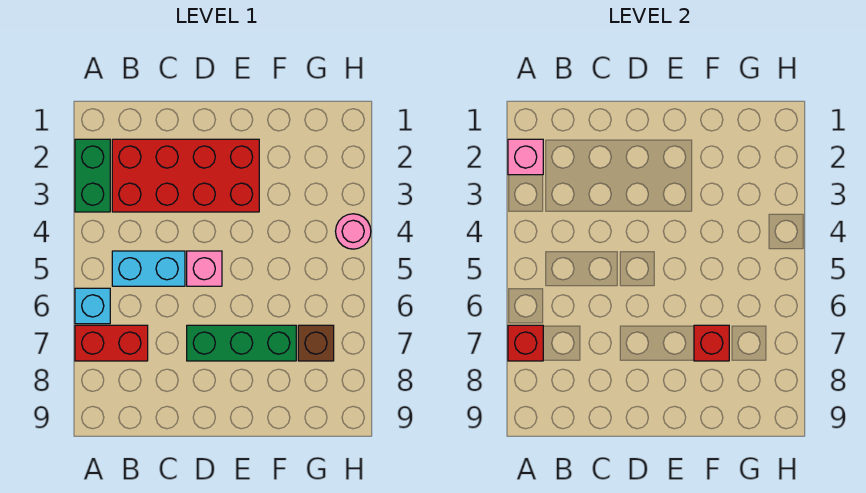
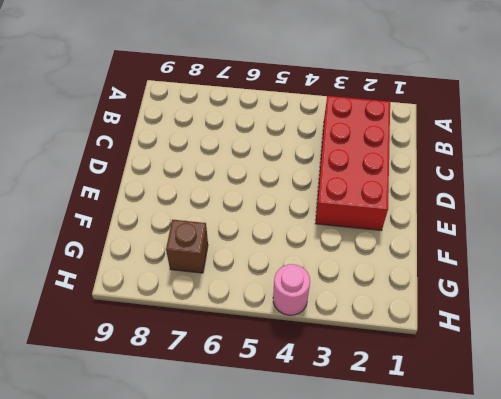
none -> green brick A2:A3 level 1
none -> cyan brick A6 level 1
none -> red brick A7:B7 level 1

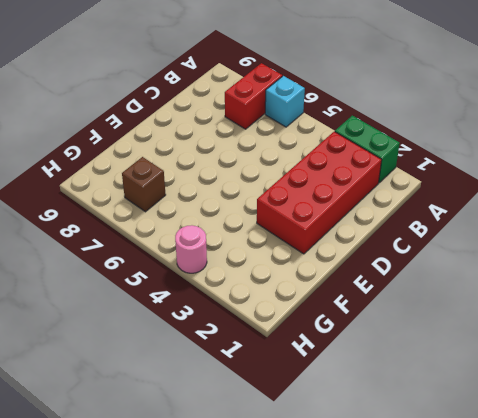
none -> cyan brick B5:C5 level 1
none -> pink brick D5 level 1
none -> green brick D7:F7 level 1

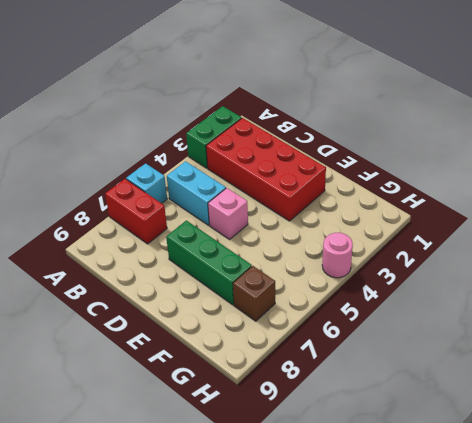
none -> pink brick A2 level 2
none -> red brick A7 level 2
none -> red brick F7 level 2

